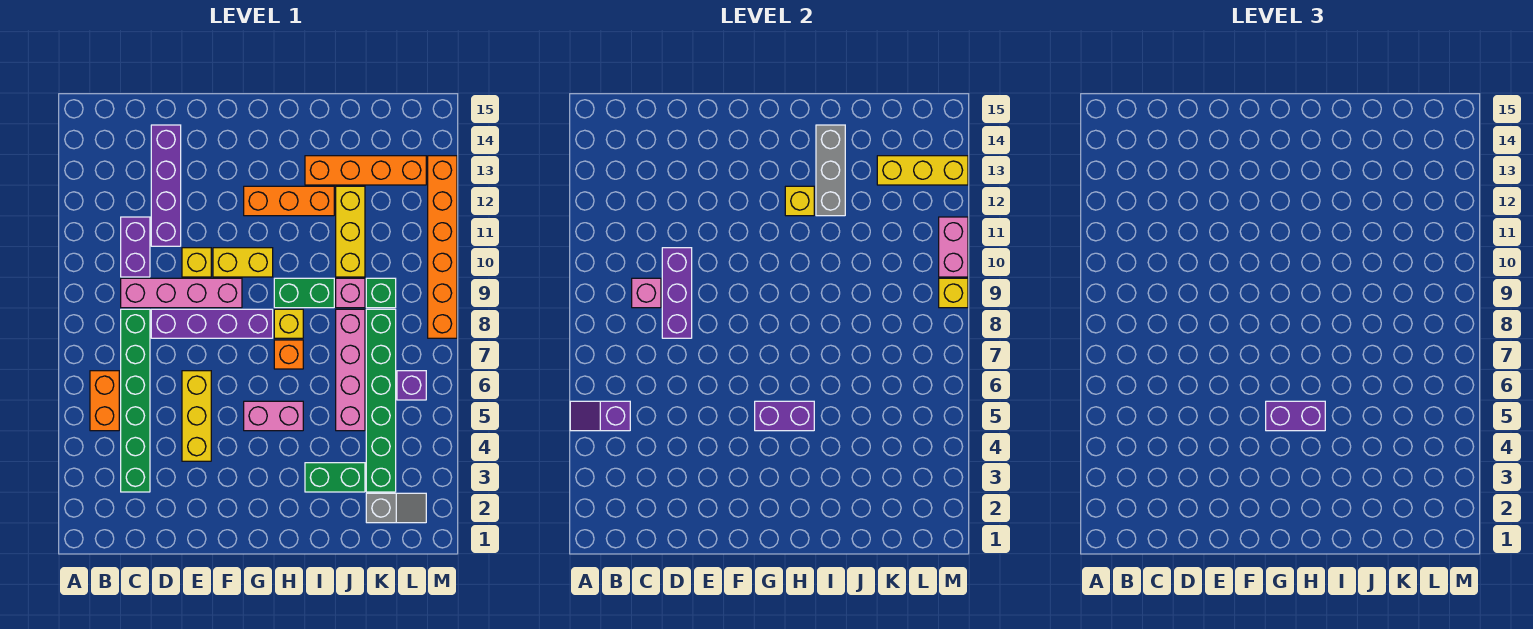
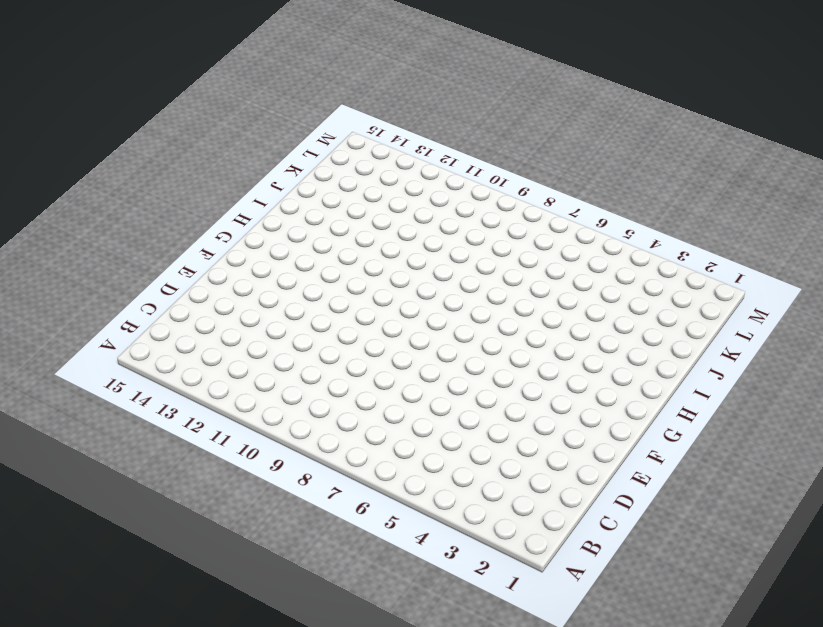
none -> orange brick B5:B6 level 1
none -> green brick C3:C8 level 1
none -> pink brick C9:F9 level 1
none -> purple brick C10:C11 level 1

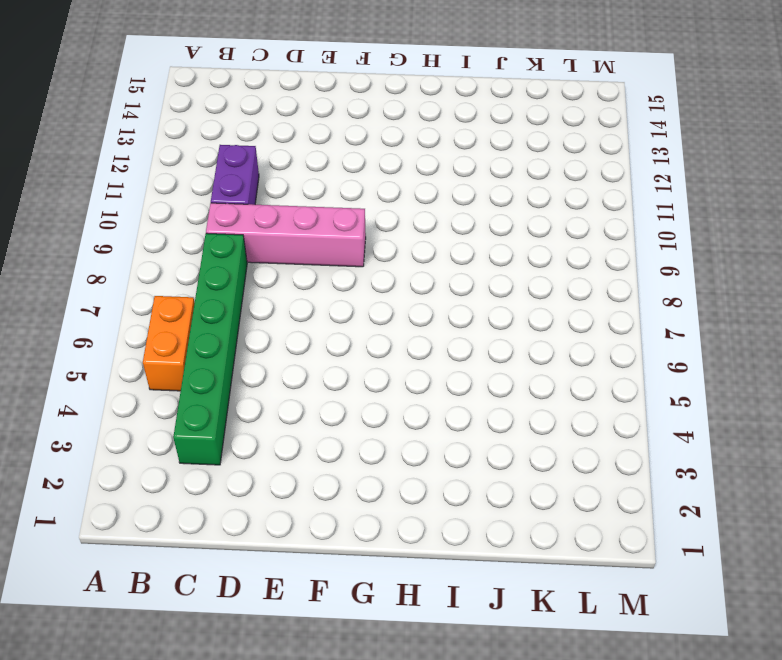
none -> purple brick D8:G8 level 1
none -> purple brick D11:D14 level 1
none -> yellow brick E4:E6 level 1
none -> yellow brick E10 level 1

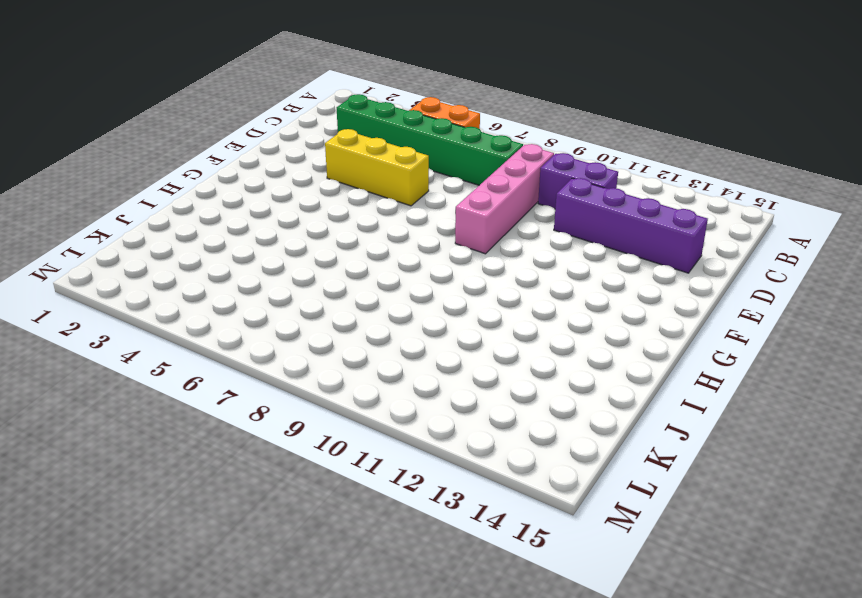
none -> purple brick D8:G8 level 1
none -> yellow brick E10 level 1
none -> yellow brick F10:G10 level 1
none -> pink brick G5:H5 level 1

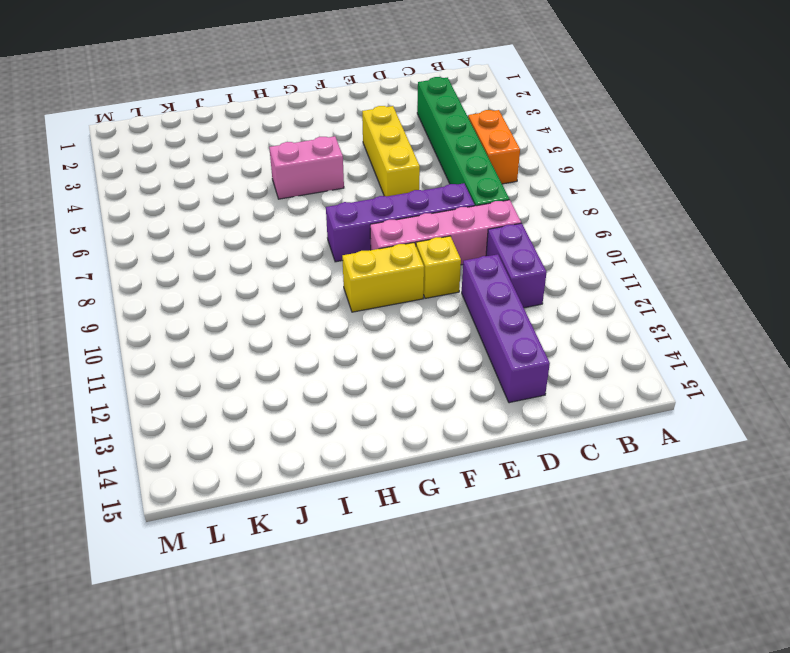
none -> orange brick G12:I12 level 1
none -> orange brick H7 level 1
none -> yellow brick H8 level 1
none -> green brick H9:I9 level 1

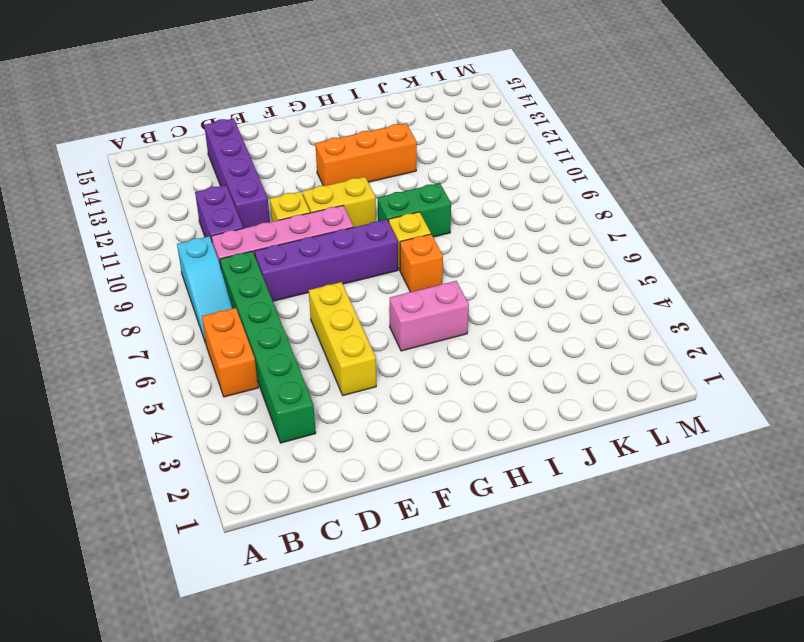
cyan slope B7:B9 level 1 top 9 -> none
none -> green brick I3:J3 level 1
none -> orange brick I13:L13 level 1
none -> pink brick J5:J8 level 1
none -> pink brick J9 level 1

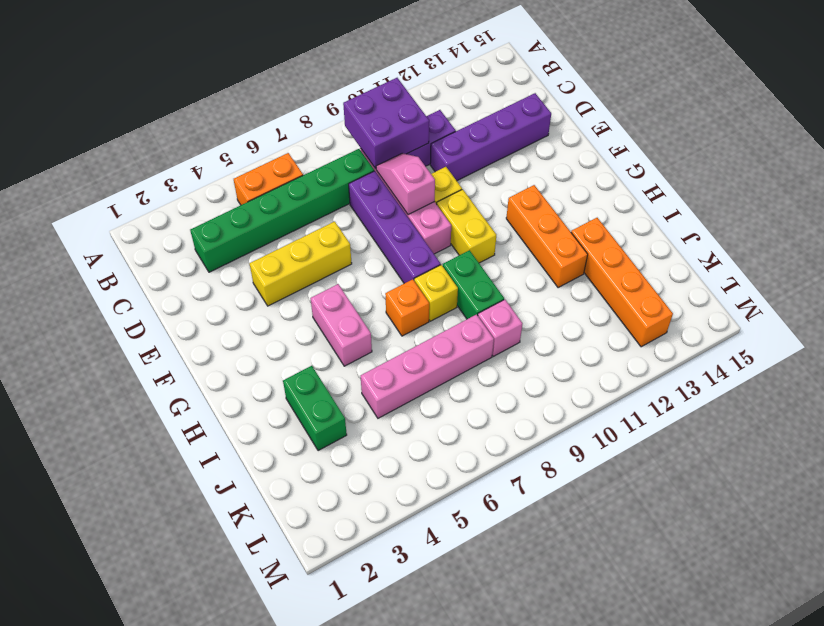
purple brick B9:C10 level 2 -> pink brick C9 level 2
pink slope D9:E9 level 2 top E -> purple brick D8:D10 level 2
none -> yellow brick J10:J12 level 1
none -> grey slope K2:L2 level 1 top K
none -> green brick K3:K8 level 1
none -> green brick K9 level 1

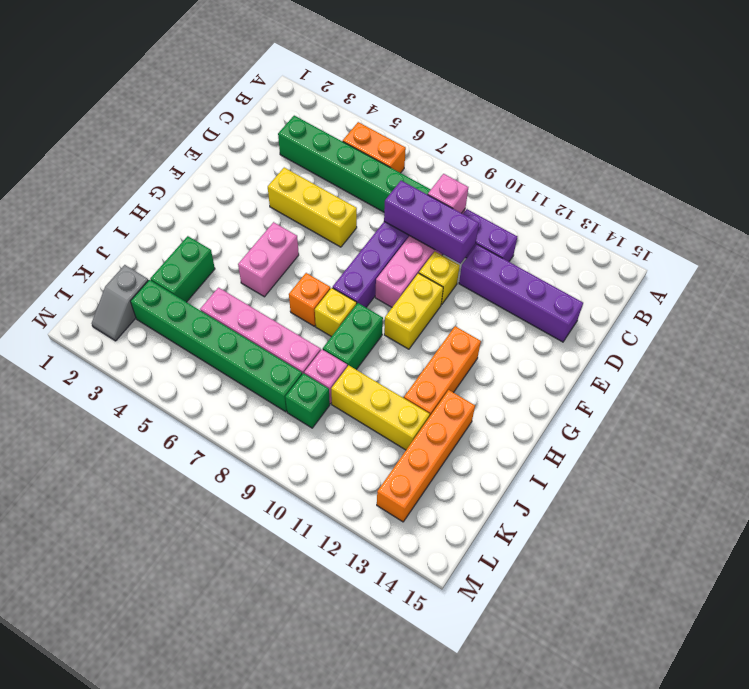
none -> purple brick L6 level 1
none -> orange brick M8:M13 level 1
none -> purple slope A5:B5 level 2 top B
none -> purple brick G5:H5 level 2

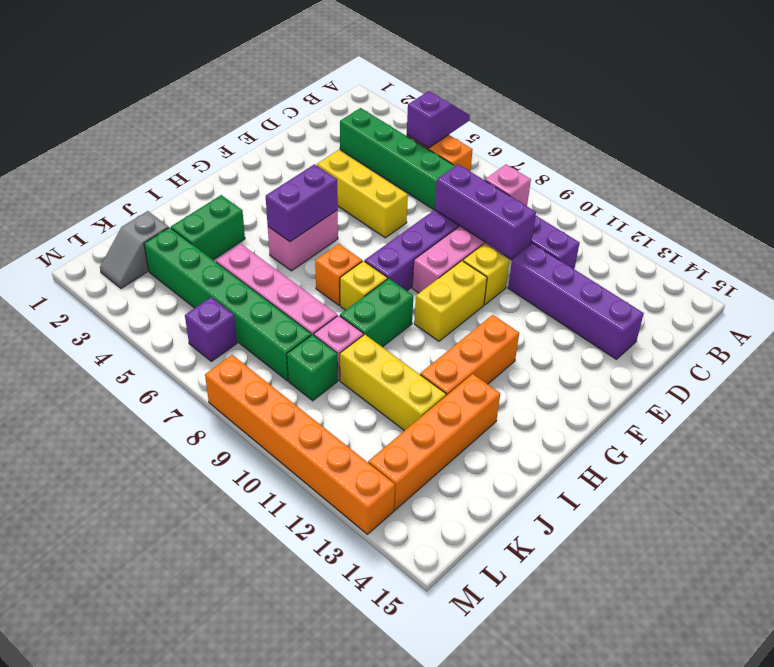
none -> yellow brick H12 level 2
none -> grey brick I12:I14 level 2
none -> yellow brick K13:M13 level 2
none -> yellow brick M9 level 2

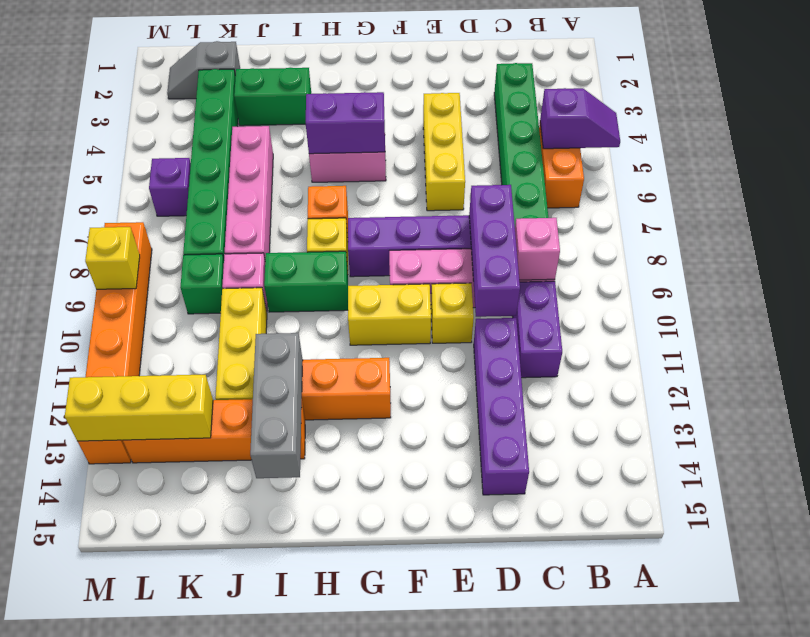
none -> yellow brick H12 level 2
none -> pink brick M10:M11 level 2
none -> purple brick G5:H5 level 3

